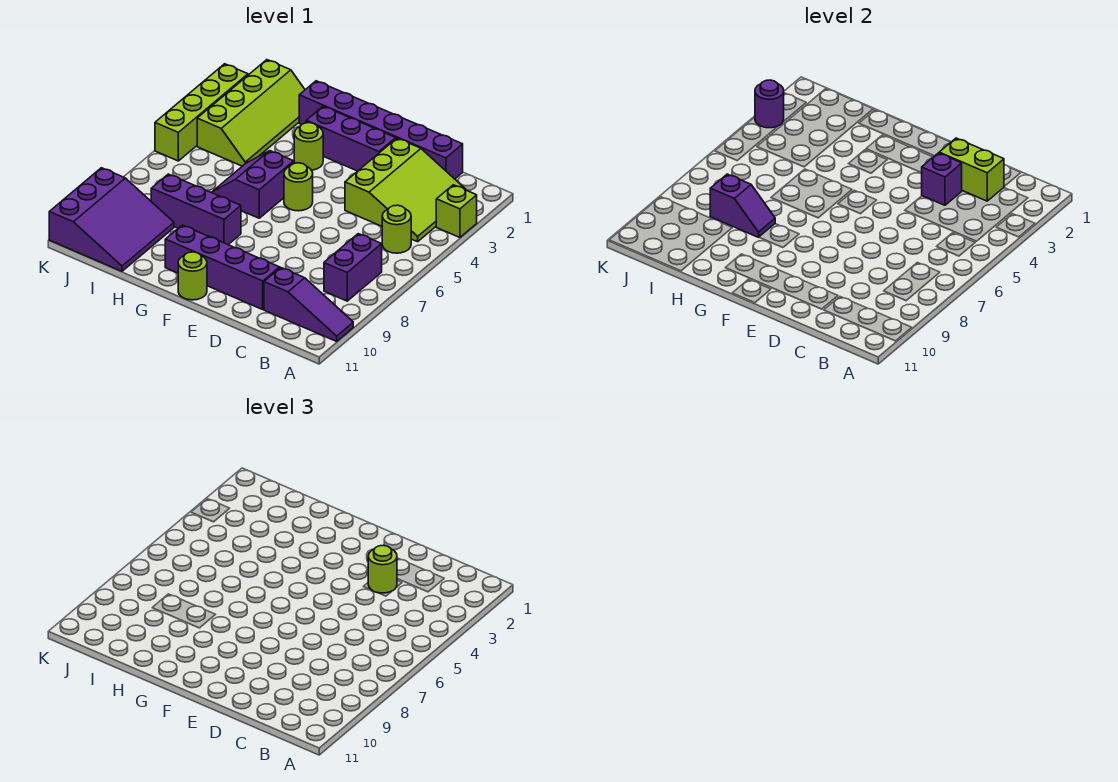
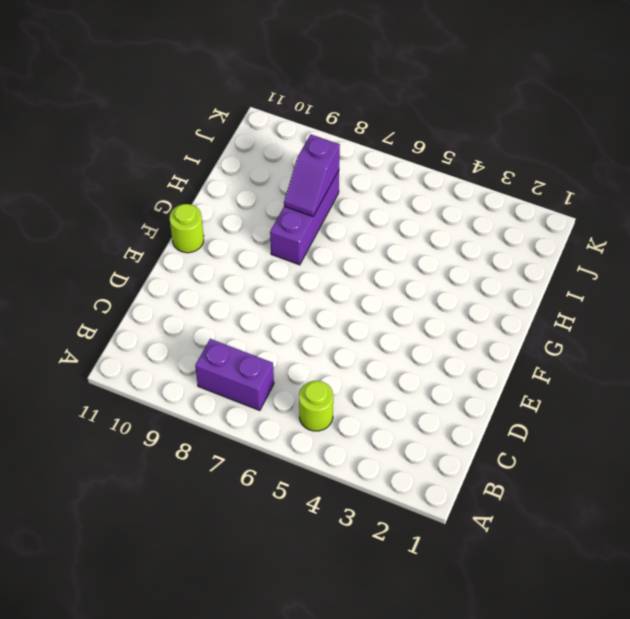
none -> lime brick A3 level 1
none -> purple slope A10:C10 level 1 top C
none -> lime slope B2:D4 level 1 top D

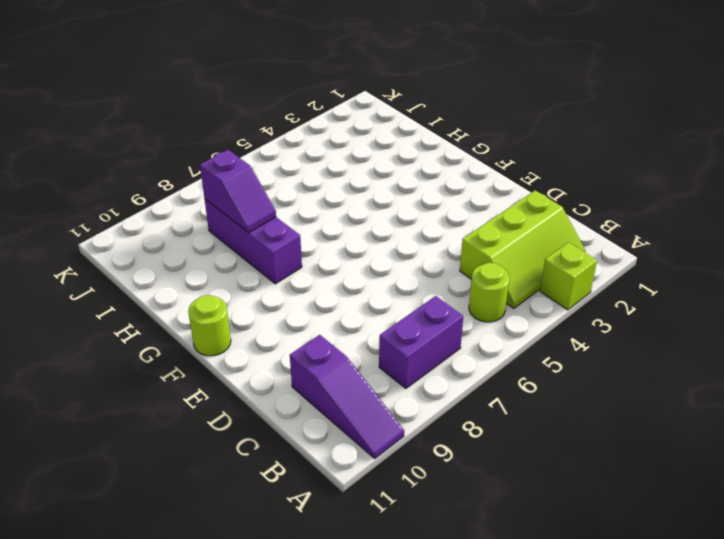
lime slope B2:C4 level 1 top C -> lime slope B2:D4 level 1 top D
none -> purple brick C1:H1 level 1
none -> purple brick D10:G10 level 1
none -> purple brick E2:G2 level 1

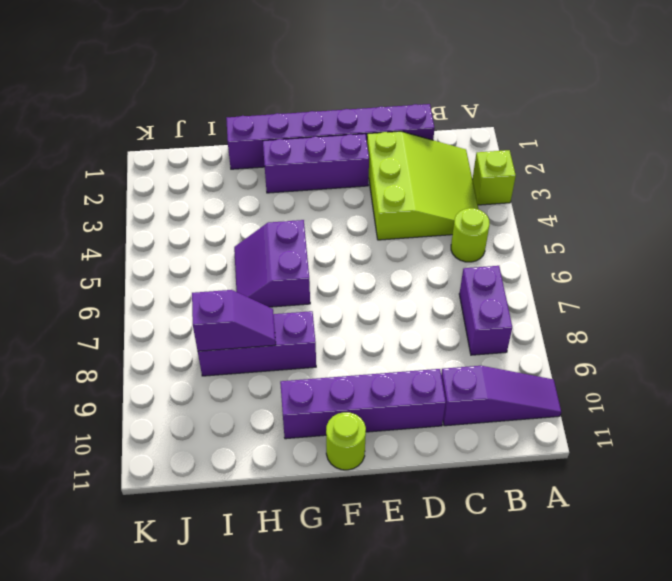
none -> lime round brick F5 level 1
none -> lime round brick G3 level 1
none -> lime slope I1:J4 level 1 top J

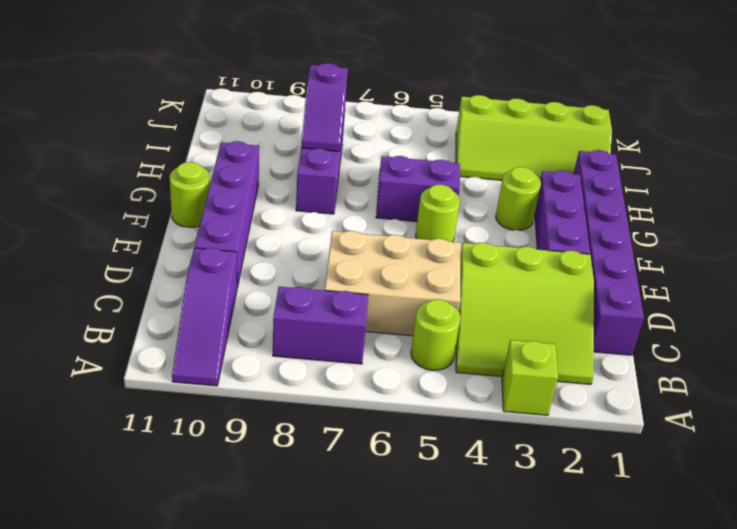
tan brick C5:D7 level 1 -> none
none -> purple slope I9:K11 level 1 top K
none -> lime brick K2:K5 level 1
none -> lime brick C2:D2 level 2

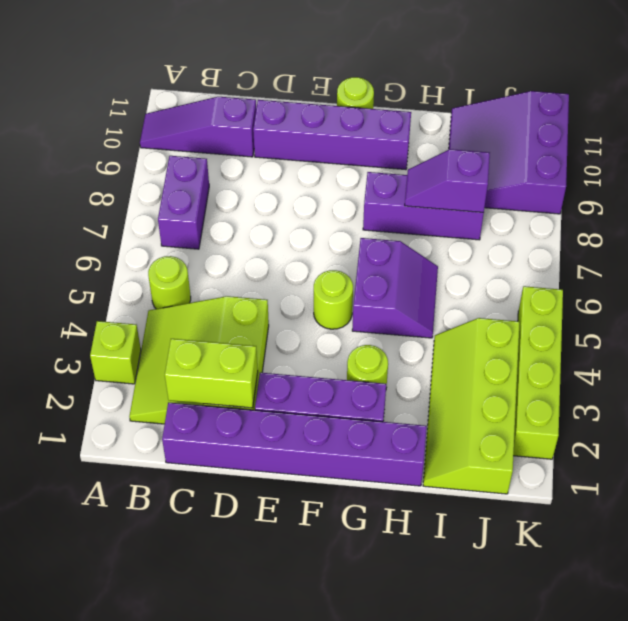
none -> purple brick D3 level 2
none -> purple round brick K3 level 2
none -> lime round brick D3 level 3

